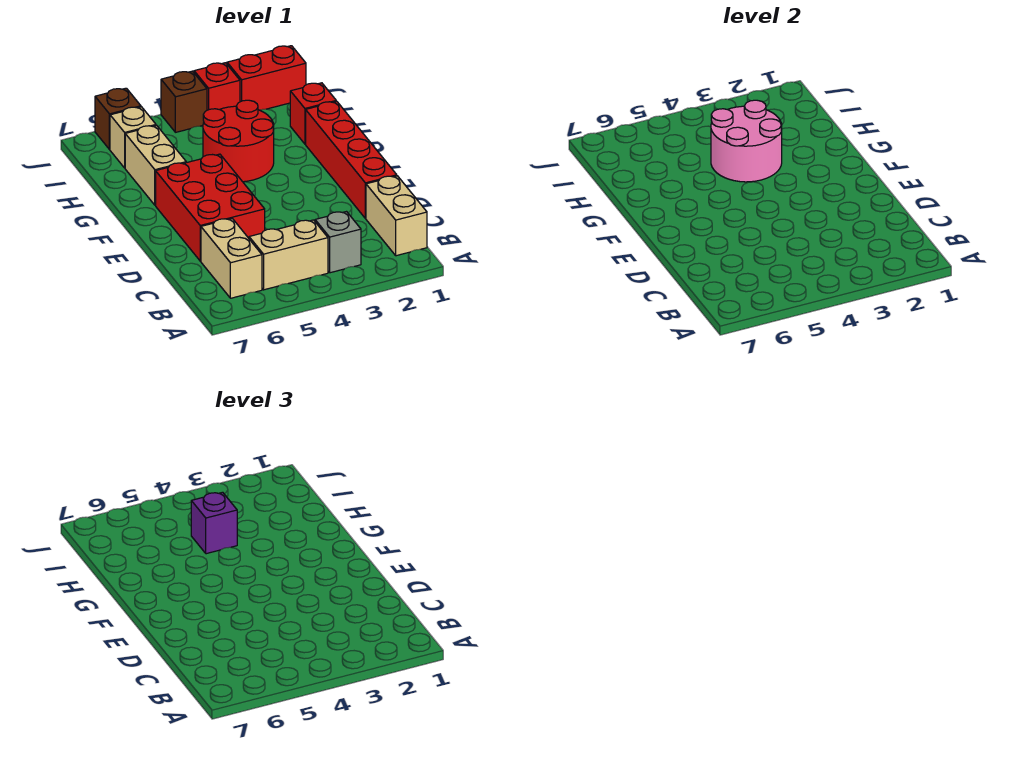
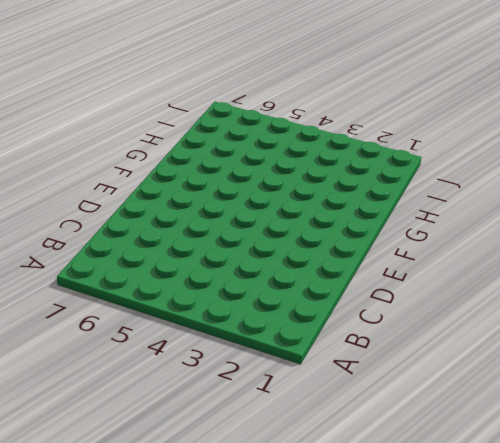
none -> tan brick B1:C1 level 1
none -> grey brick B3 level 1
none -> tan brick B4:B5 level 1

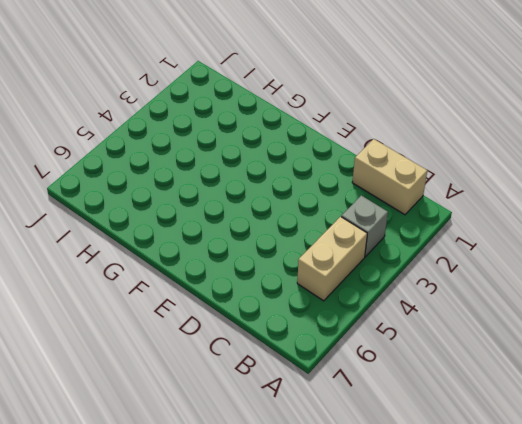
none -> tan brick B6:C6 level 1
none -> red brick D1:G1 level 1
none -> red brick D5:F6 level 1

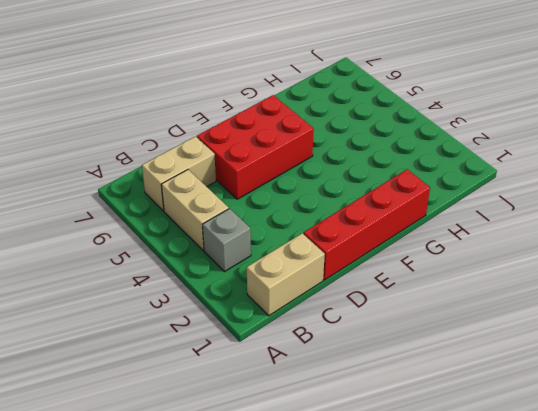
none -> red round brick G3:H4 level 1
none -> tan brick G6:H6 level 1
none -> red brick H1 level 1

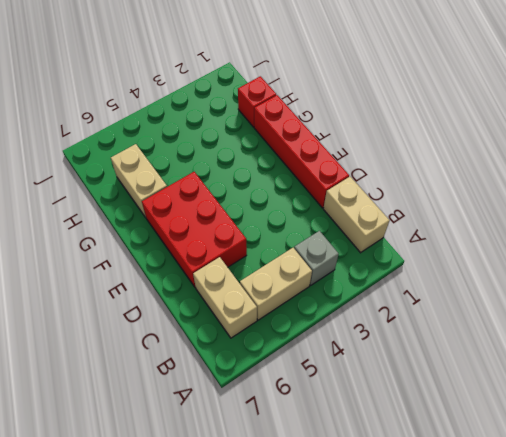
none -> red round brick G3:H4 level 1
none -> tan brick I6 level 1
none -> red brick J1:J2 level 1

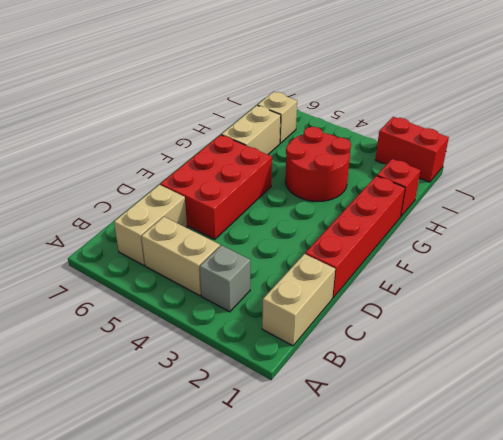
none -> red brick J3 level 1
none -> brown brick J4 level 1
none -> brown brick J6 level 1

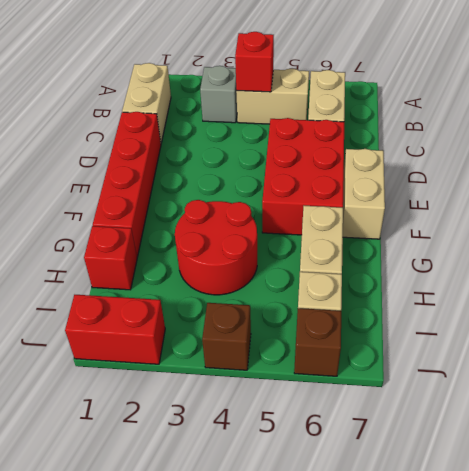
red brick B4 level 2 -> red brick J3 level 1
tan brick E7:F7 level 1 -> none
none -> pink round brick G3:H4 level 2
none -> purple brick H4 level 3

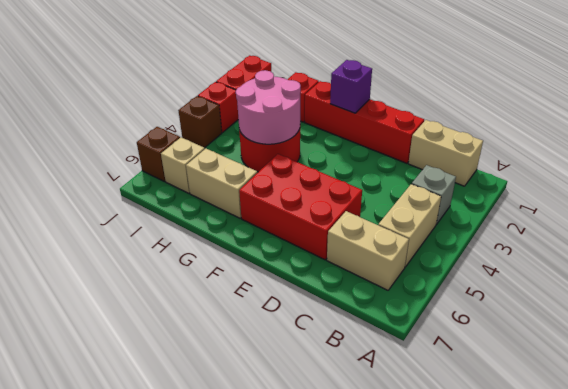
purple brick F1 level 2 -> purple brick H4 level 3

